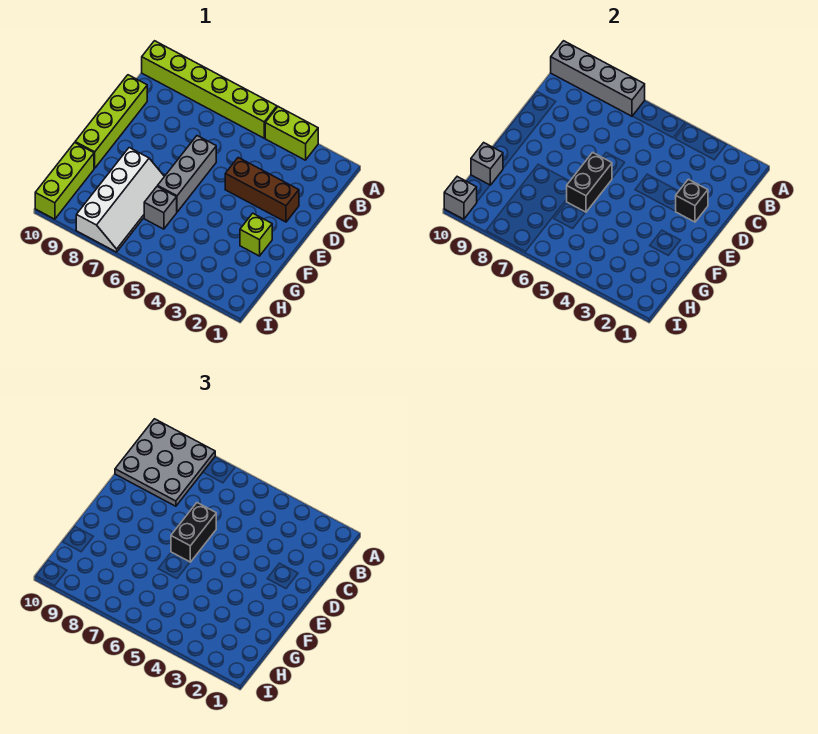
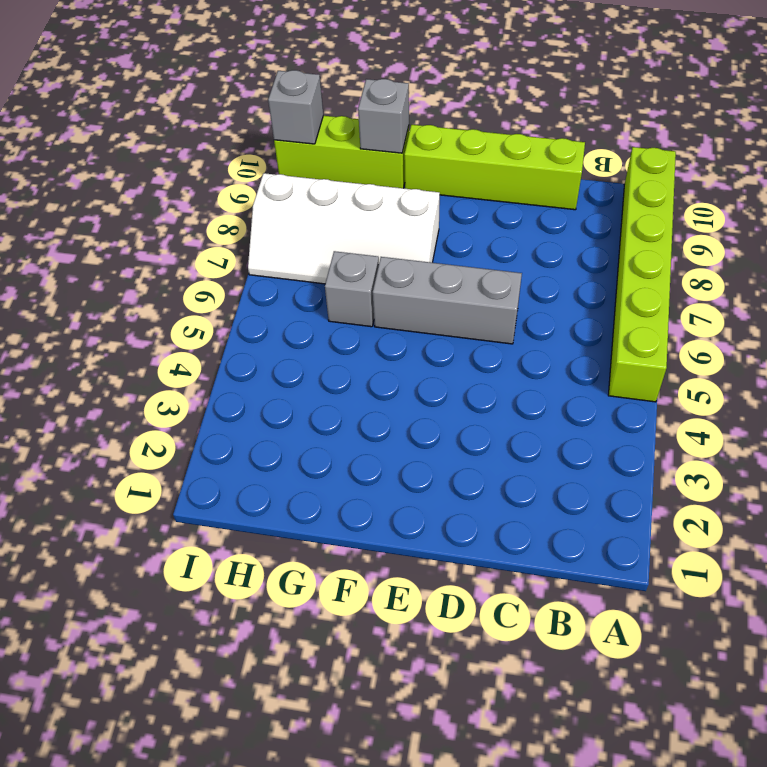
none -> lime brick A3:A4 level 1
none -> brown brick D2:D4 level 1
none -> lime brick F2 level 1

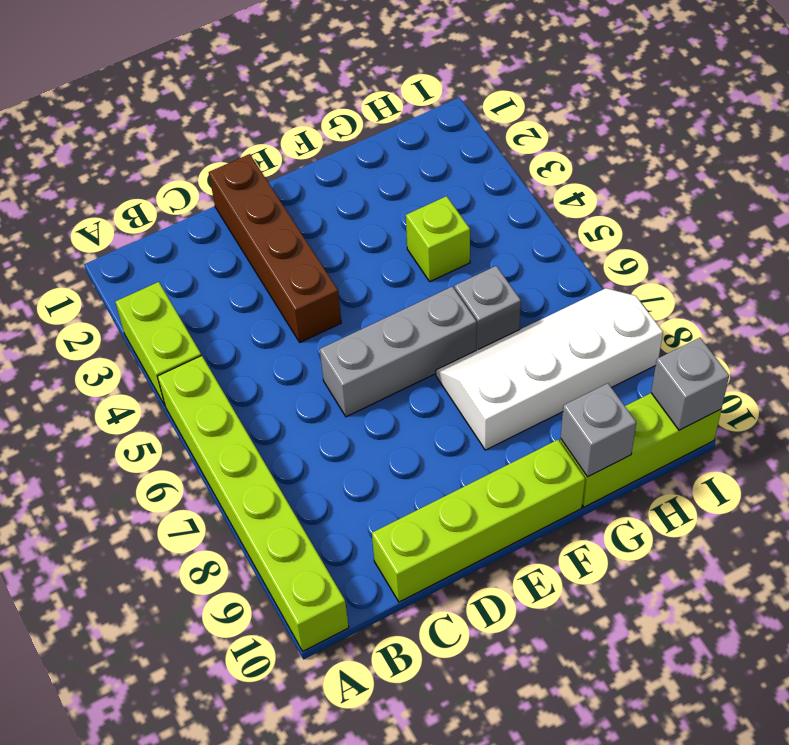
brown brick D1:D4 level 1 -> brown brick D2:D4 level 1
lime brick G4 level 1 -> lime brick F2 level 1
none -> grey brick A7:A10 level 2
none -> black brick D2 level 2
none -> black brick E6:F6 level 2

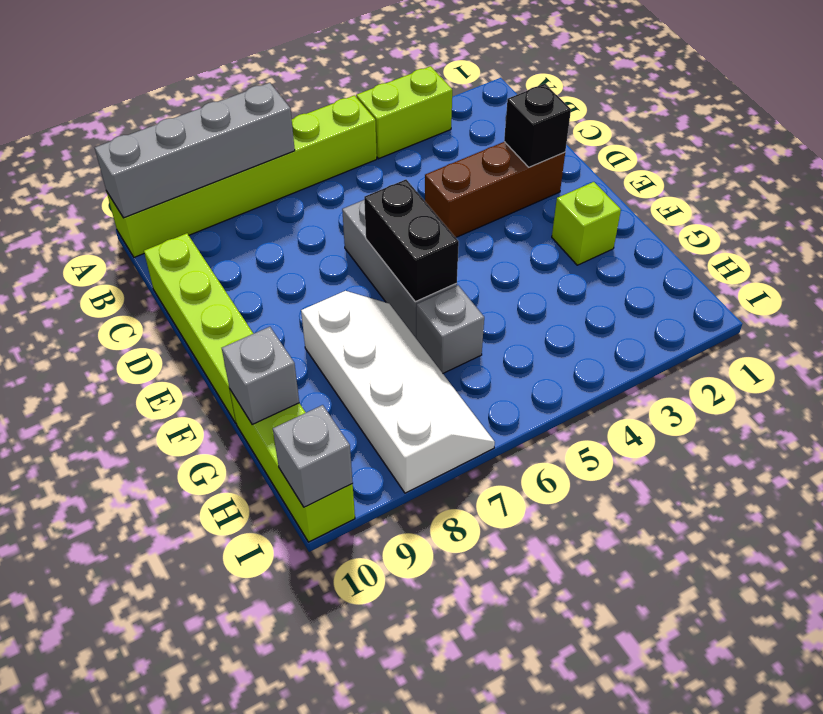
none -> grey plate A8:C10 level 3
none -> black brick D6:E6 level 3

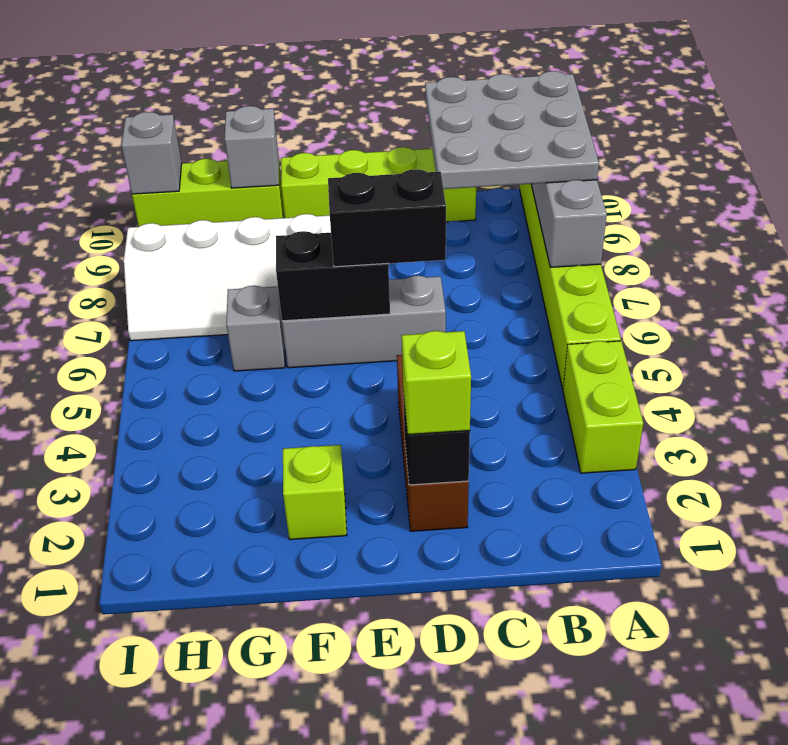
lime brick D2 level 3 -> none

